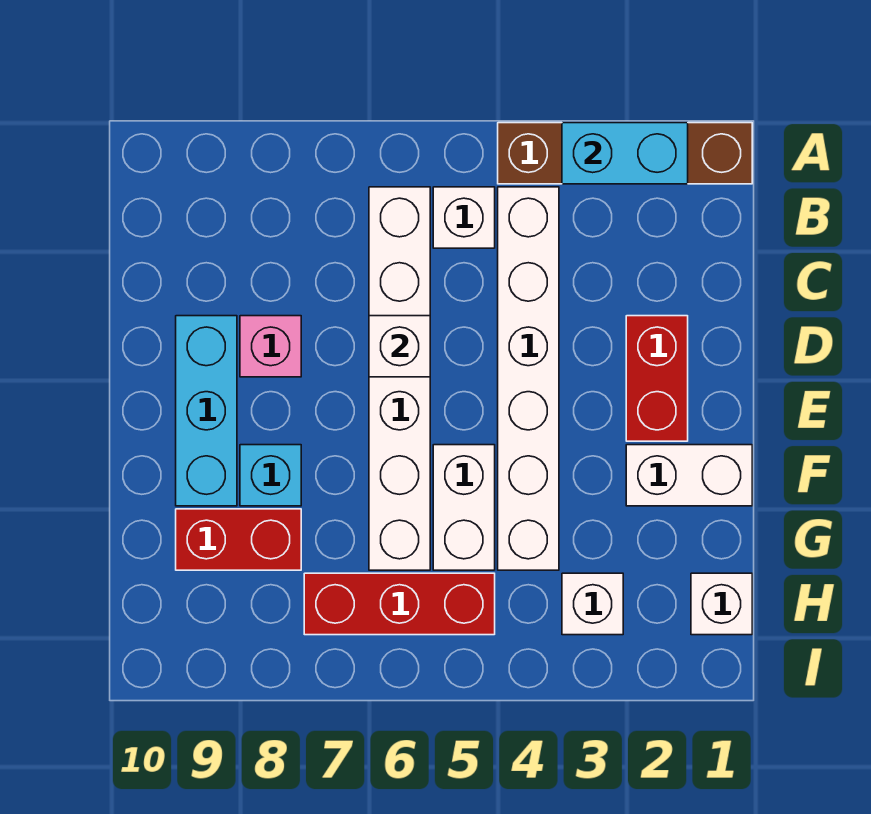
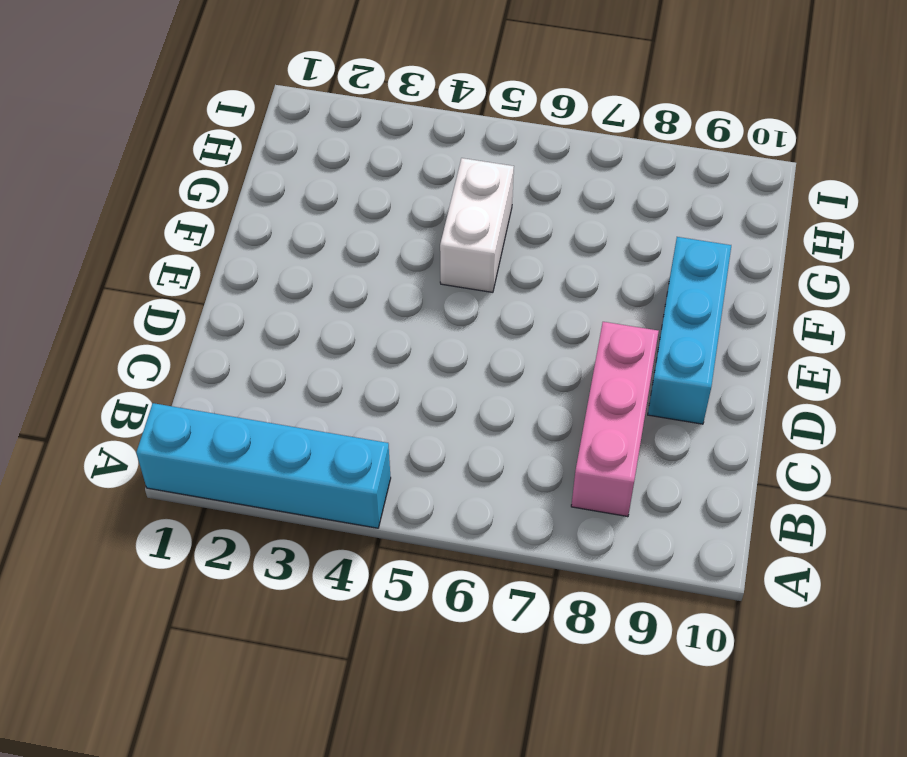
cyan brick A1:A4 level 1 -> brown brick A1:A4 level 1
pink brick B8:D8 level 1 -> pink brick D8 level 1
none -> white brick B4:G4 level 1
none -> white brick B5 level 1
none -> white brick B6:G6 level 1

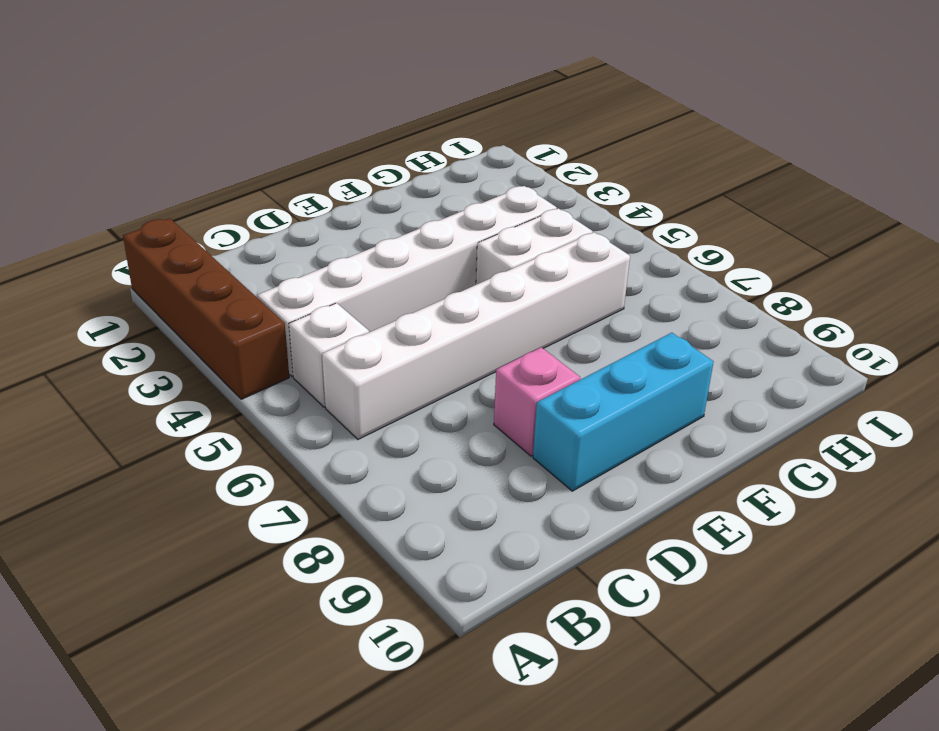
none -> red brick D2:E2 level 1
none -> white brick F1:F2 level 1
none -> cyan brick F8 level 1

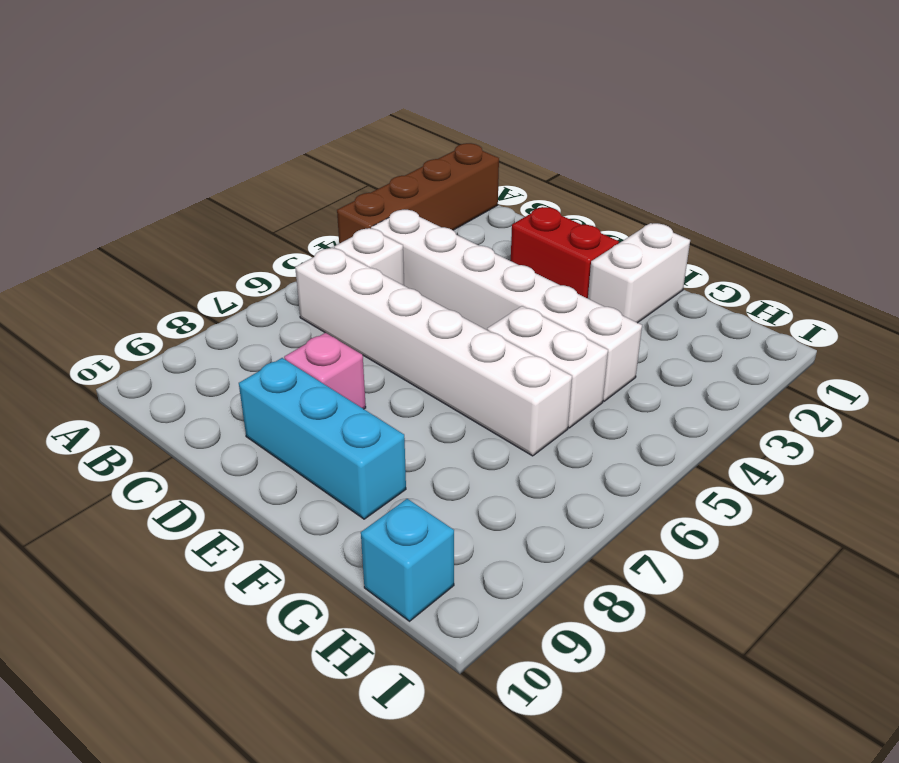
cyan brick H10 level 1 -> cyan brick F8 level 1
none -> red brick G8:G9 level 1
none -> white brick H1 level 1
none -> white brick H3 level 1

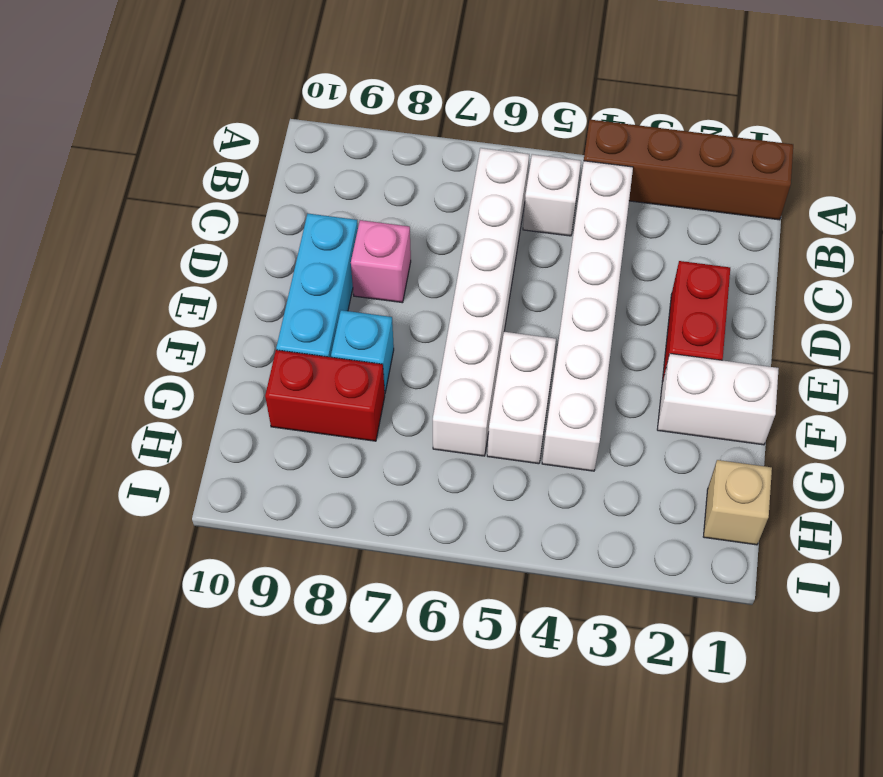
tan brick H1 level 1 -> white brick H1 level 1
none -> white brick H3 level 1
none -> red brick H5:H7 level 1
none -> cyan brick A2:A3 level 2

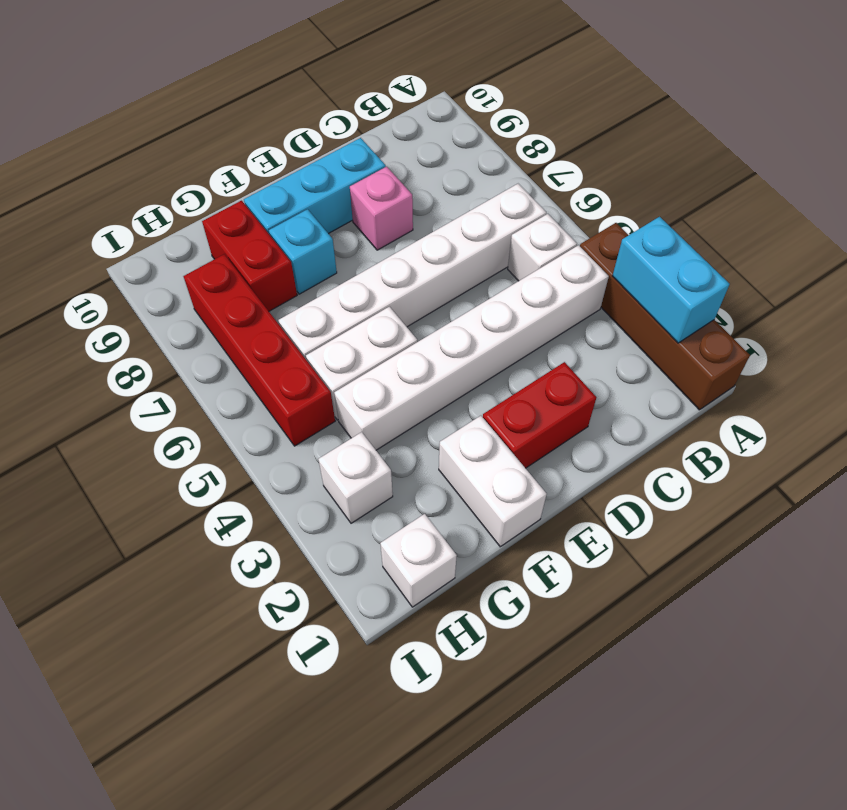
red brick H5:H8 level 1 -> red brick H5:H7 level 1
none -> white brick D6 level 2

